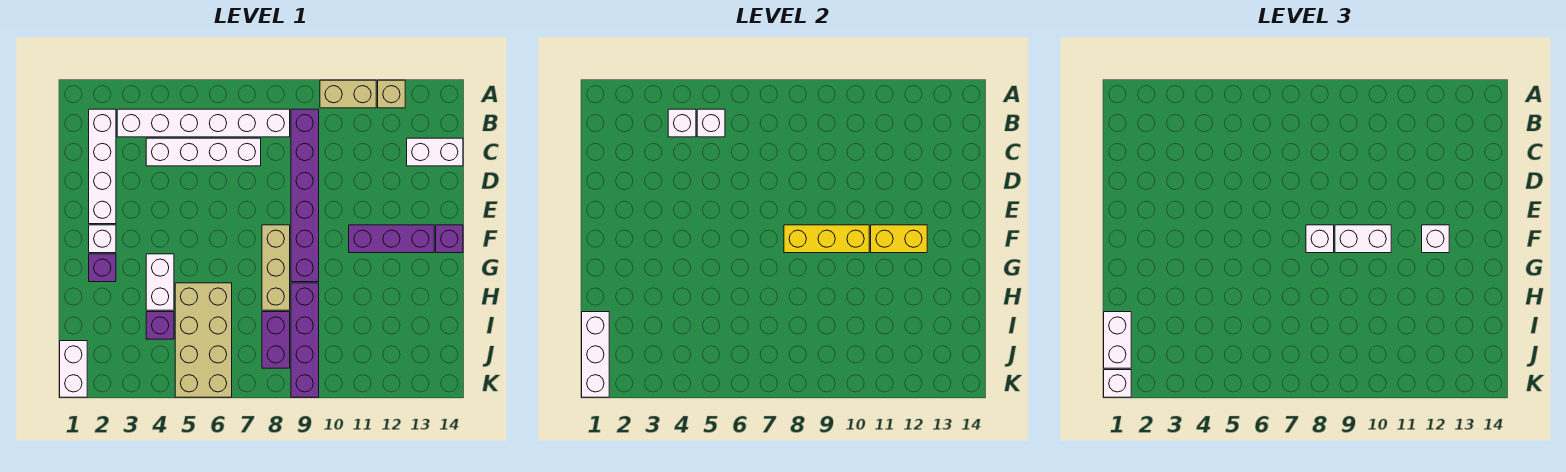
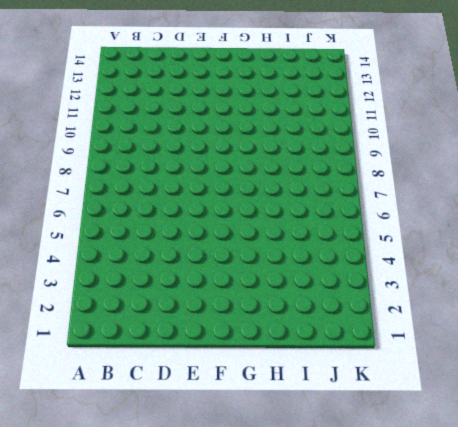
none -> tan brick A10:A11 level 1
none -> tan brick A12 level 1
none -> white brick B2:E2 level 1

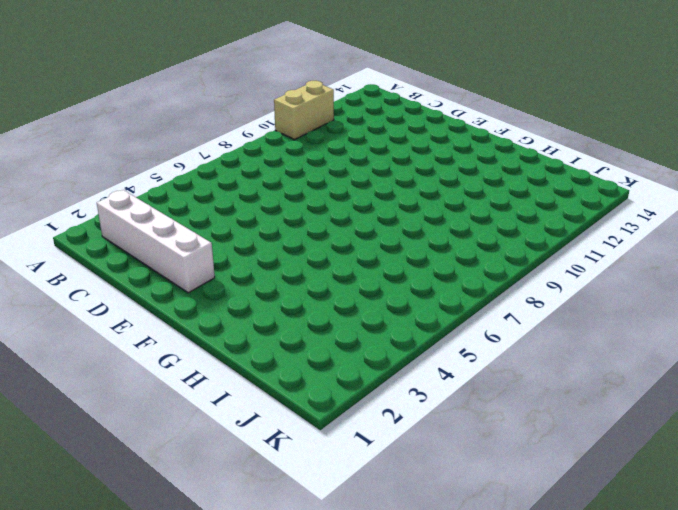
none -> tan brick A12 level 1
none -> white brick B3:B8 level 1
none -> purple brick B9:G9 level 1

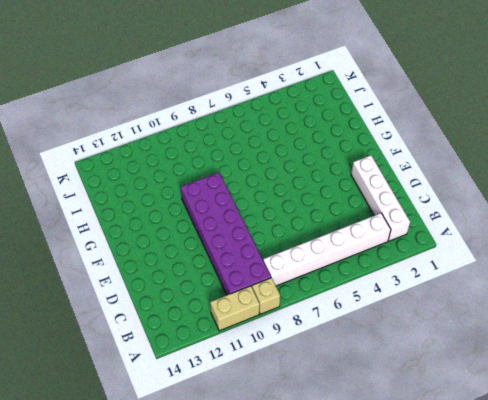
tan brick A9 level 1 -> tan brick A12 level 1
purple brick B9:G10 level 1 -> purple brick B9:G9 level 1
none -> white brick C4:C7 level 1
none -> white brick C13:C14 level 1
none -> white brick F2 level 1

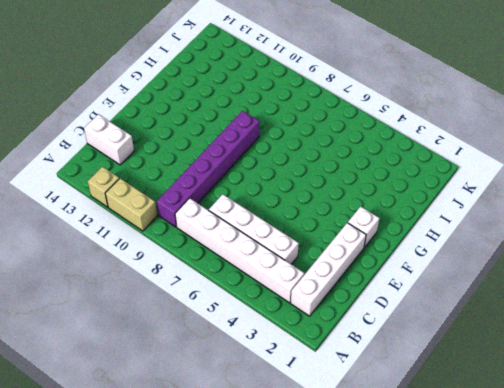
none -> tan brick F8:H8 level 1
none -> purple brick F11:F13 level 1
none -> purple brick F14 level 1

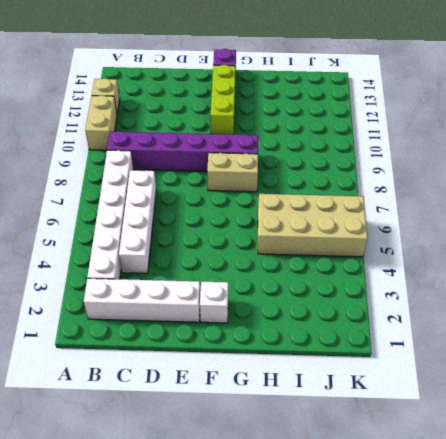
tan brick F8:G8 level 1 -> tan brick F8:H8 level 1
lime brick F11:F13 level 1 -> purple brick F11:F13 level 1
none -> white brick C13:C14 level 1
none -> purple brick G2 level 1
none -> white brick G4:H4 level 1

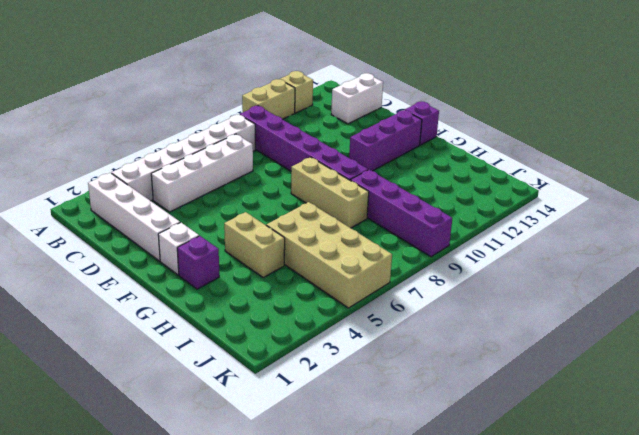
tan brick G4:H4 level 1 -> white brick G4:H4 level 1
none -> purple brick I4 level 1
none -> purple brick I8:J8 level 1
none -> white brick J1:K1 level 1

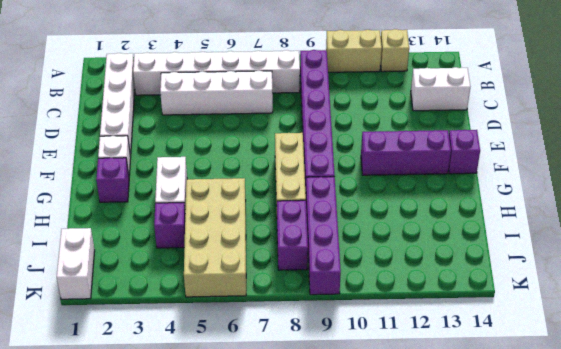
none -> white brick B4 level 2
none -> white brick B5 level 2
none -> yellow brick F8:F10 level 2

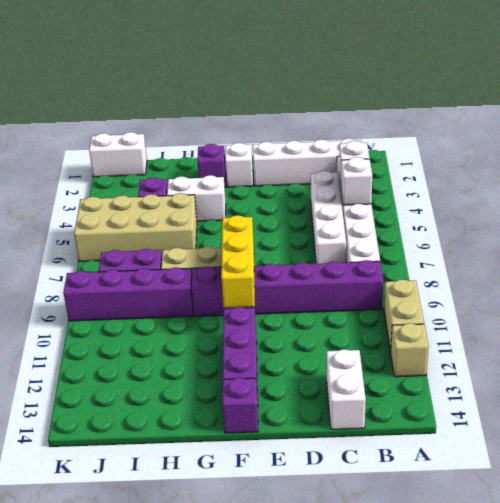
none -> yellow brick F11:F12 level 2
none -> white brick I1:K1 level 2
none -> white brick F8 level 3

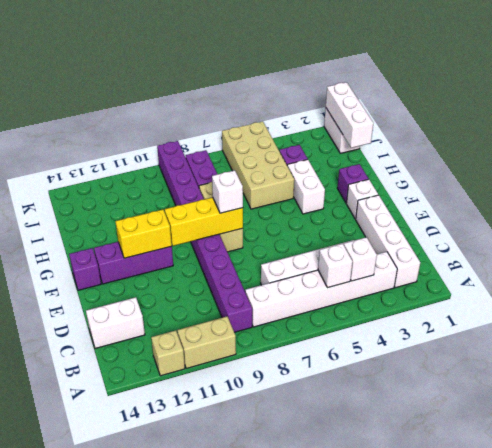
none -> white brick F9:F10 level 3
none -> white brick F12 level 3
none -> white brick I1:J1 level 3

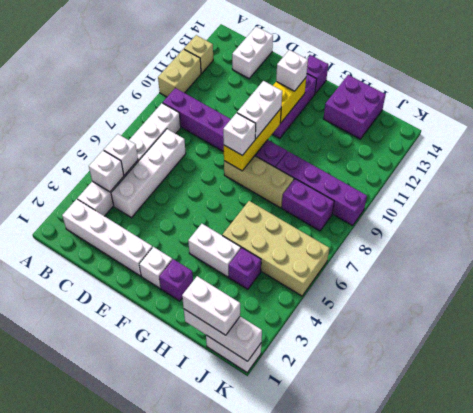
purple brick H13:I14 level 1 -> none
none -> white brick K1 level 3

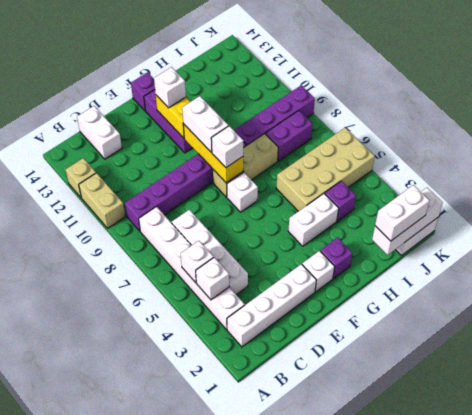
white brick F7 level 1 -> white brick K1 level 3

